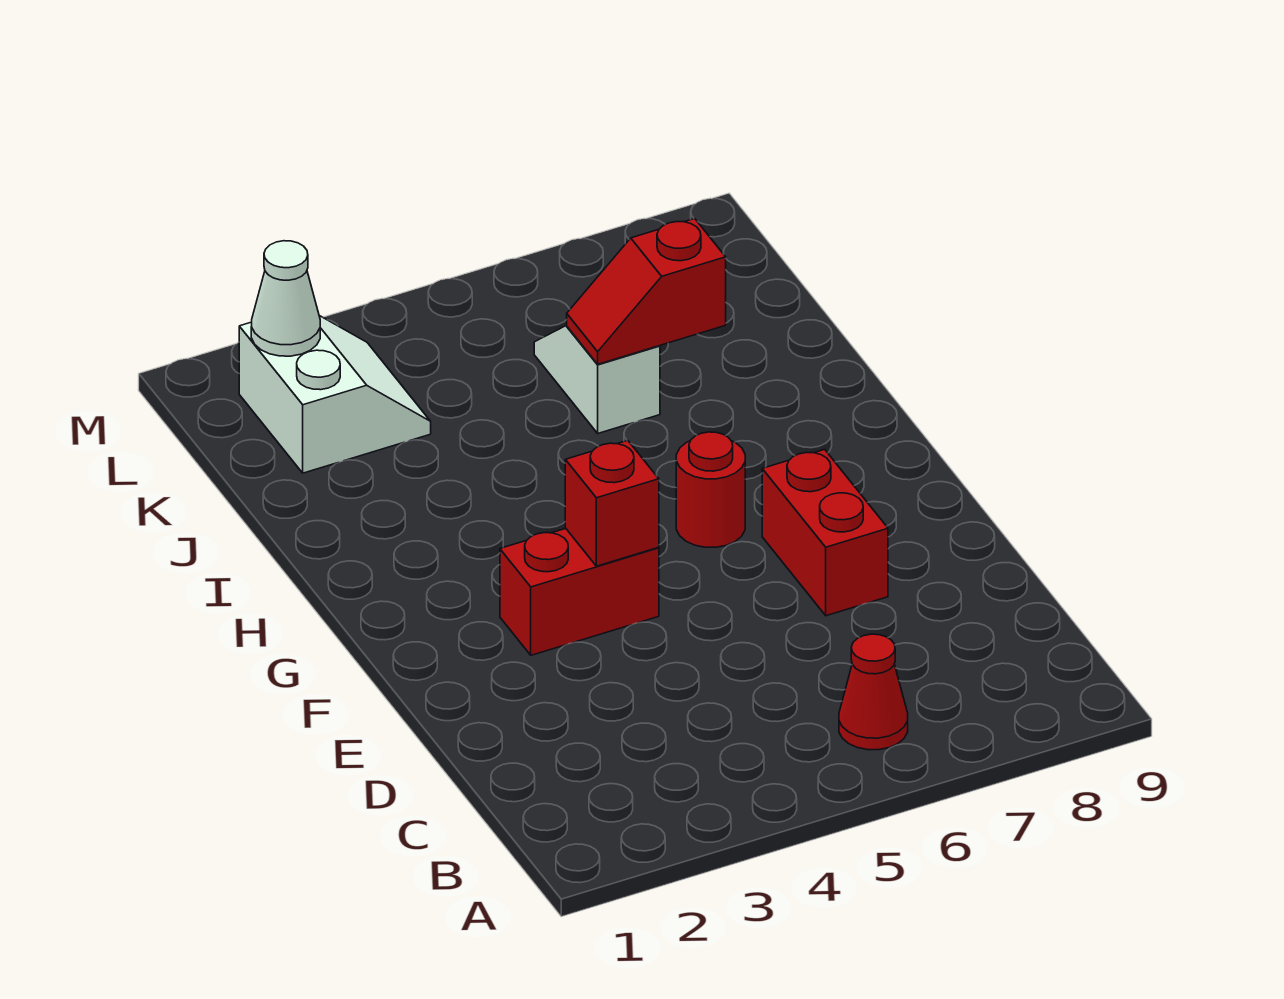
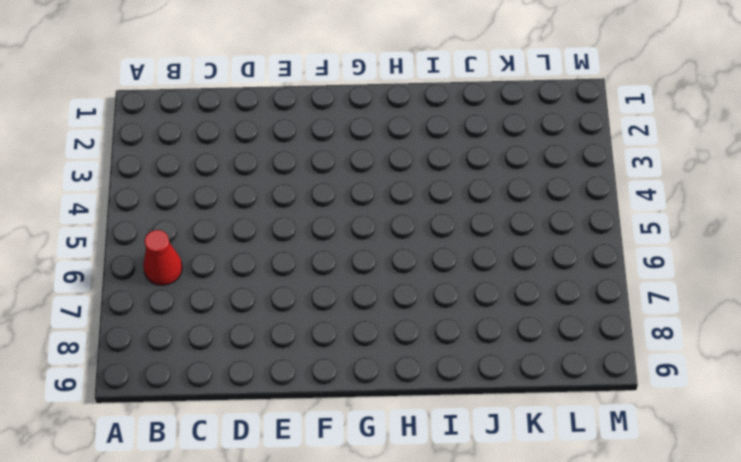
none -> red brick E7:F7 level 1
none -> red brick F3:F4 level 1

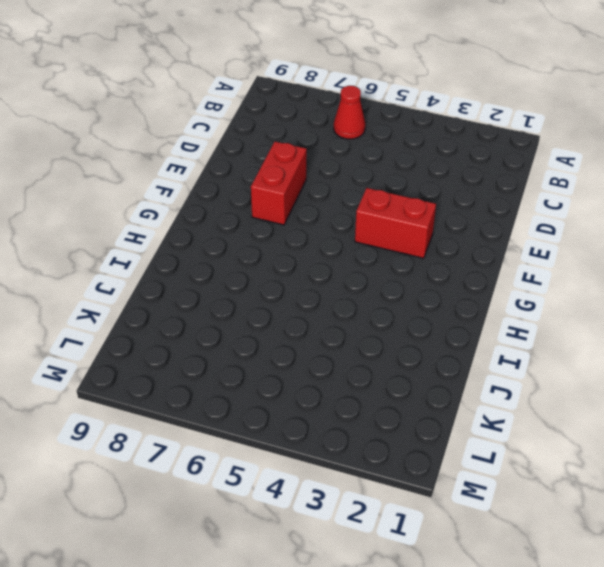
none -> red round brick G6 level 1
none -> white slope J6:K6 level 1 top J

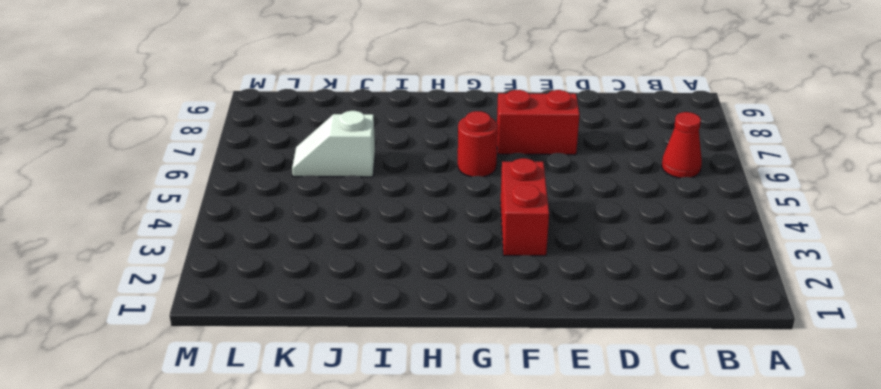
none -> white slope K2:L3 level 1 top 2
none -> red brick F4 level 2

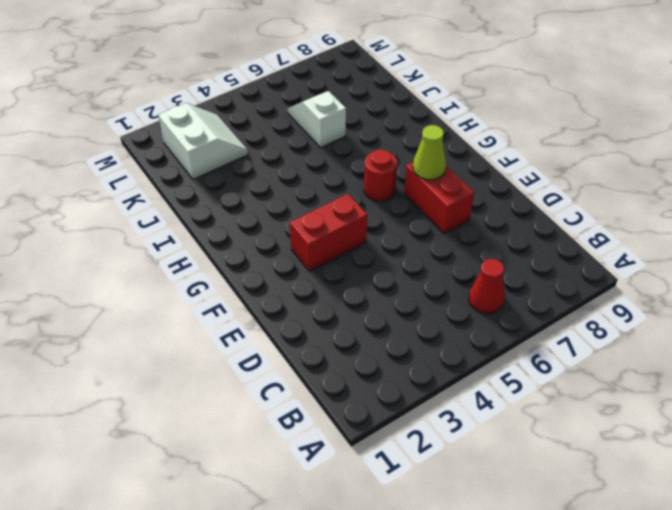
lime cone F7 level 2 -> none
none -> red brick F4 level 2
none -> red slope J6:J7 level 2 top 7

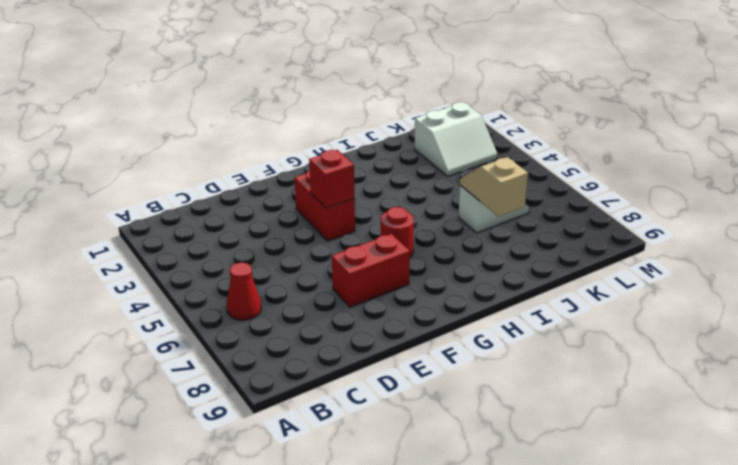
tan slope J6:J7 level 2 top 7 -> red slope J6:J7 level 2 top 7
none -> white cone L2 level 2

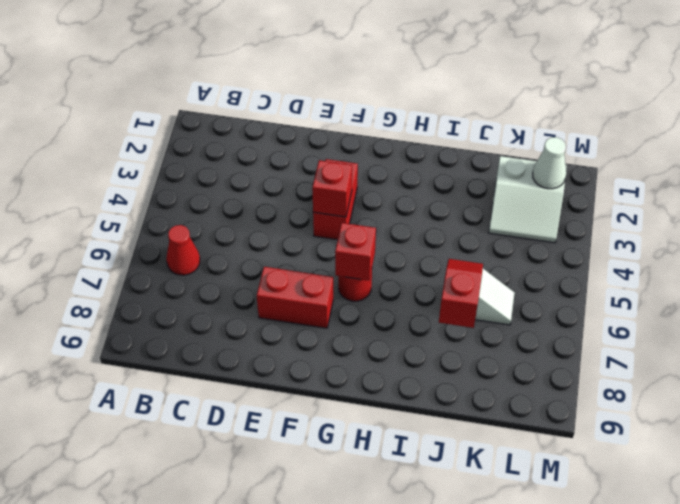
red brick G6 level 2 -> none

